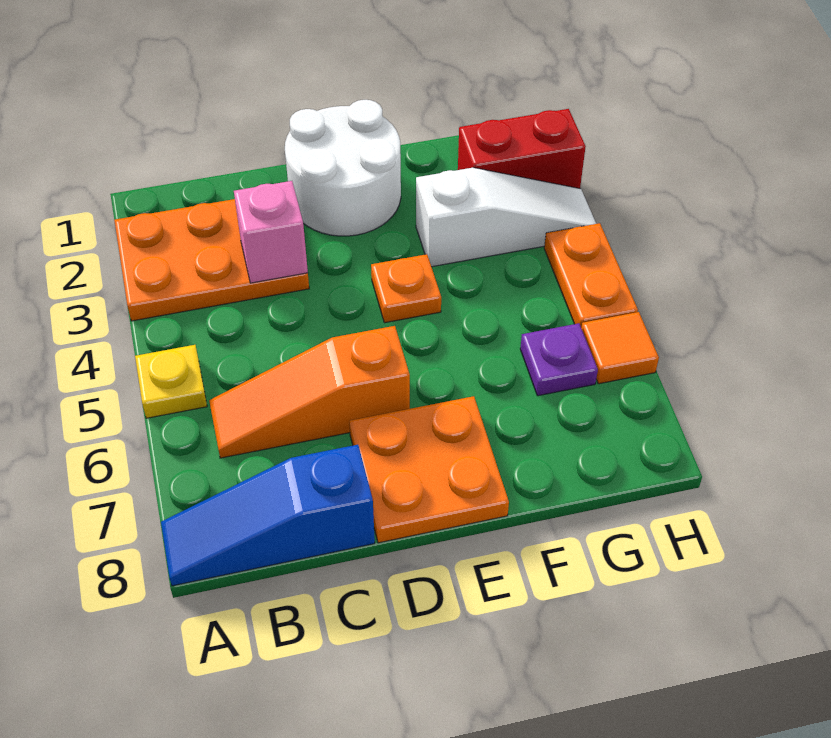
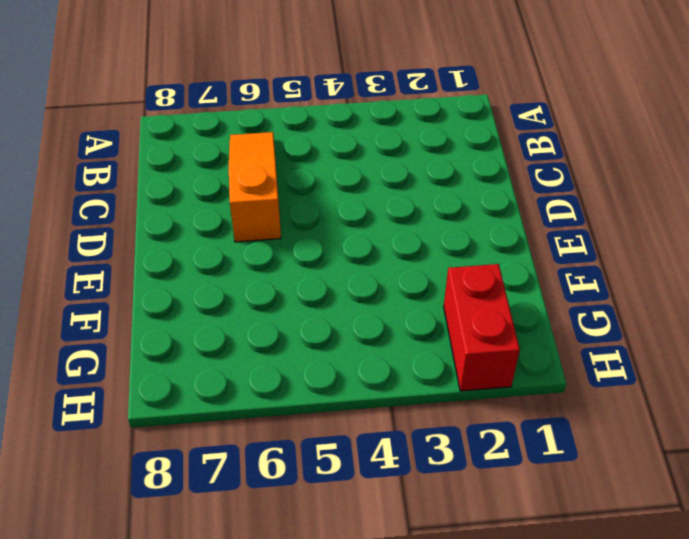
none -> orange plate A2:C3 level 1
none -> yellow plate A5 level 1
none -> blue slope A8:C8 level 1 top C

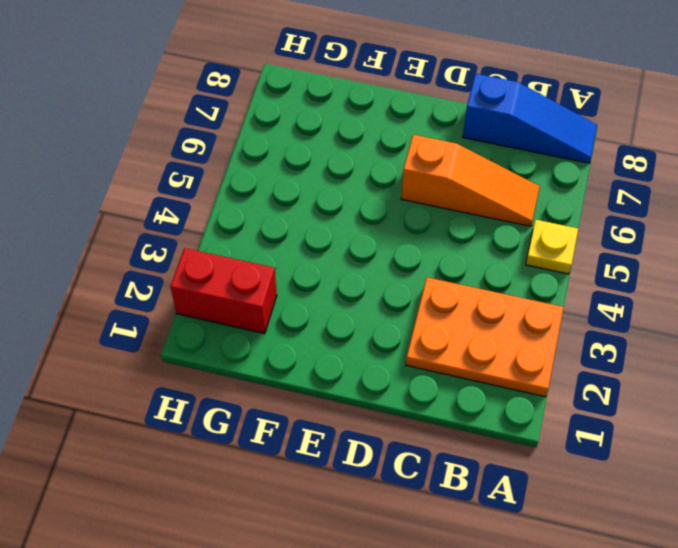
none -> white round brick D1:E2 level 1
none -> orange plate D7:E8 level 1
none -> orange plate E4 level 1

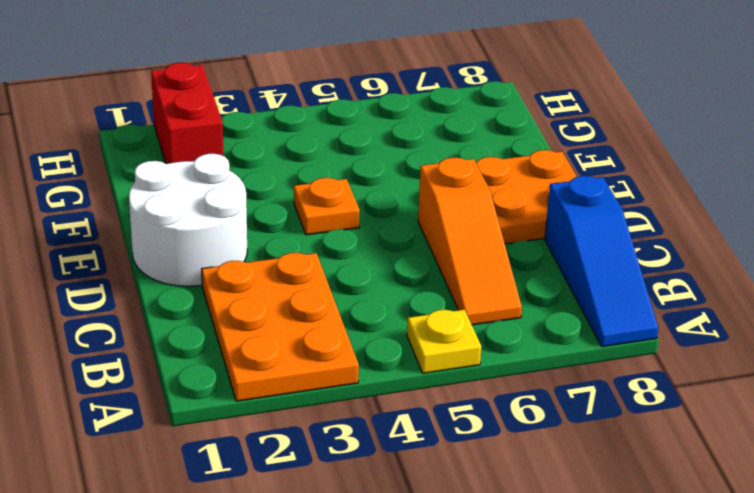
none -> white slope F3:H3 level 1 top F
none -> purple plate G6 level 1
none -> orange plate H4:H5 level 1

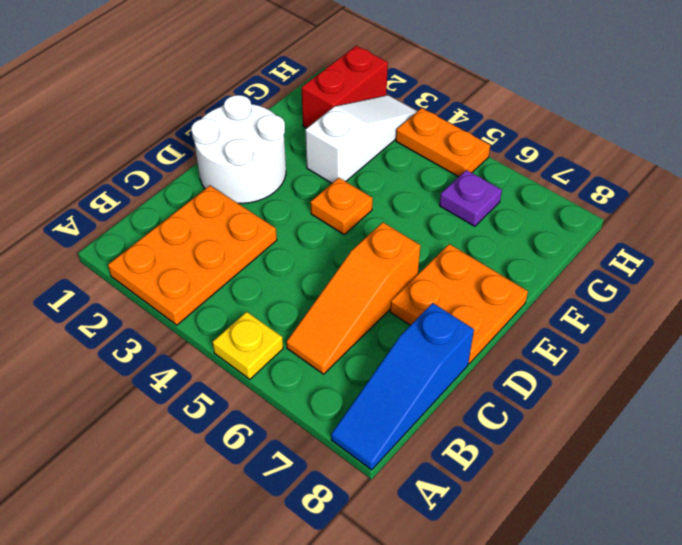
none -> orange tile H6 level 1
none -> pink brick C3 level 2

